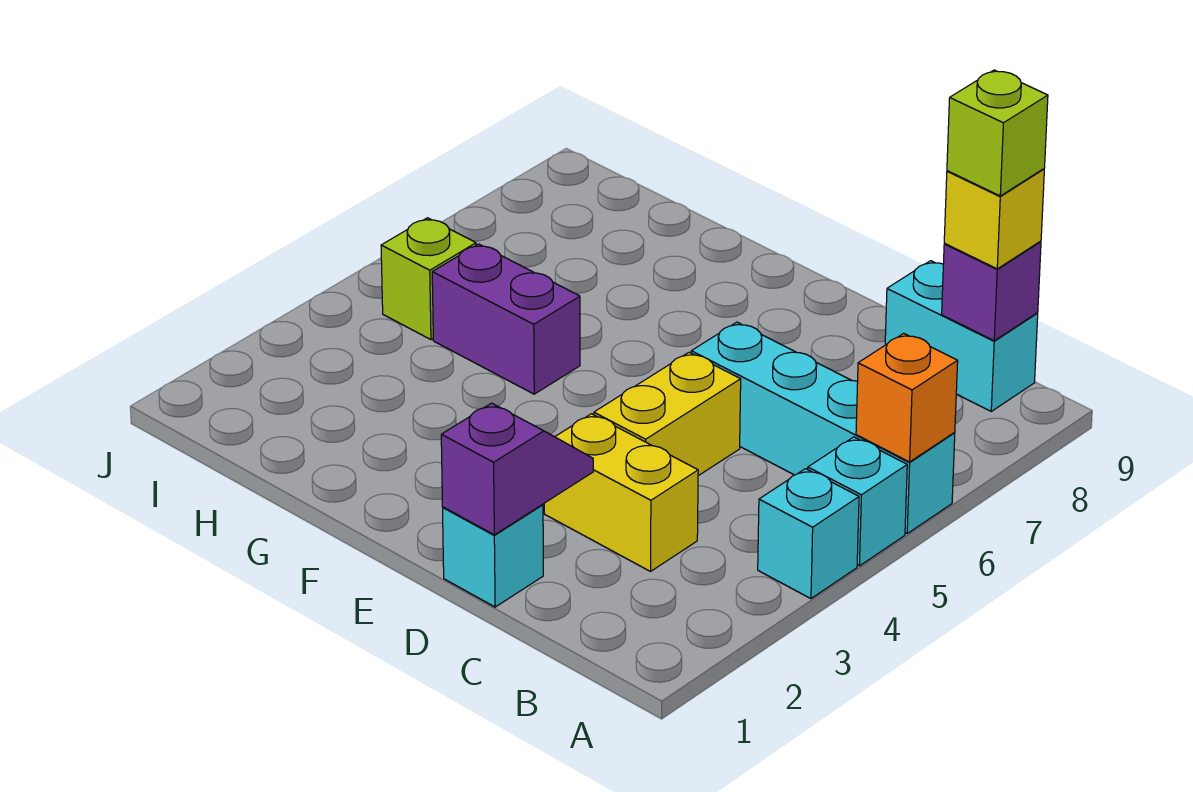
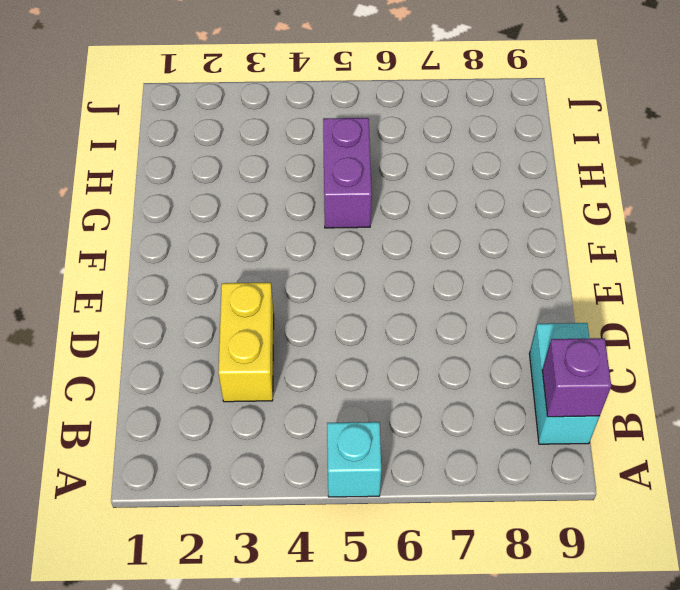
none -> cyan brick A4 level 1
none -> cyan brick A6:D6 level 1
none -> cyan brick D1 level 1

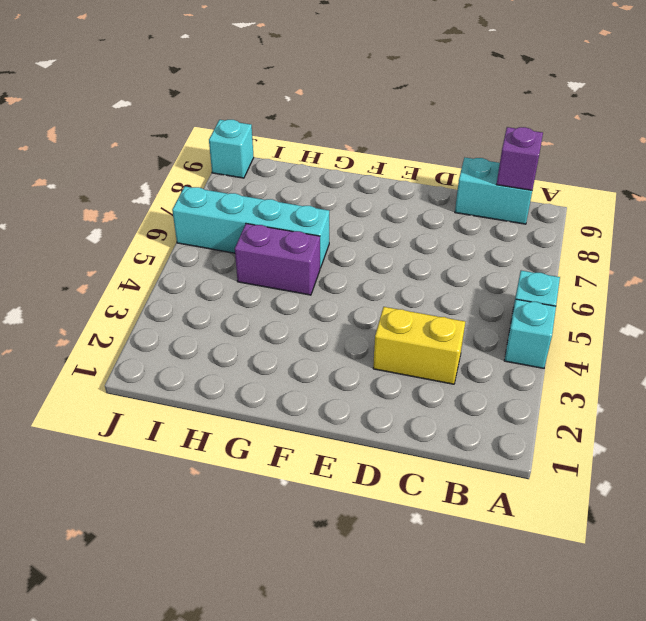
cyan brick G6:J6 level 1 -> cyan brick A6:D6 level 1
cyan brick J9 level 1 -> cyan brick D1 level 1
none -> yellow brick D4:D5 level 1
none -> lime brick I5 level 1
none -> orange brick A6 level 2

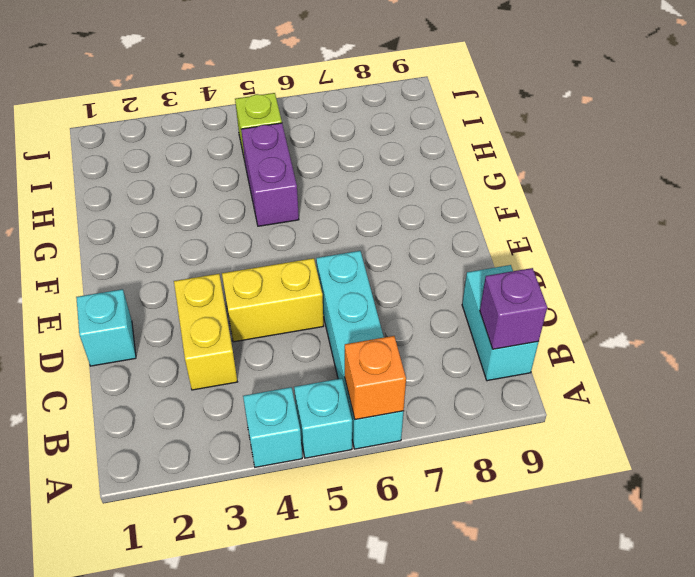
none -> purple slope D1:D2 level 2 top 1
none -> yellow brick B9 level 3
none -> lime brick B9 level 4

